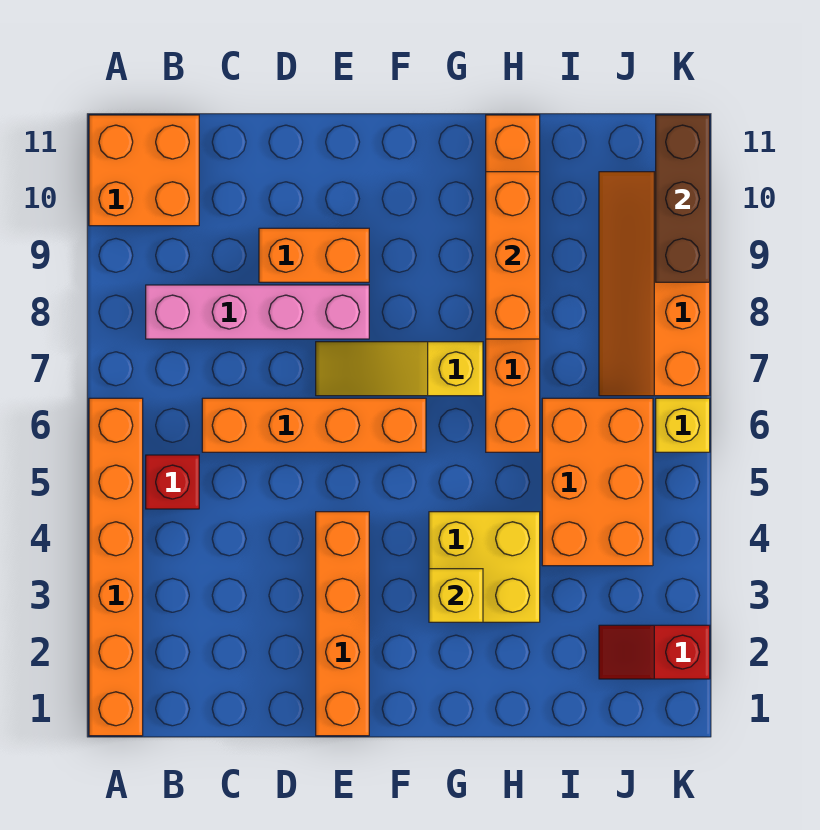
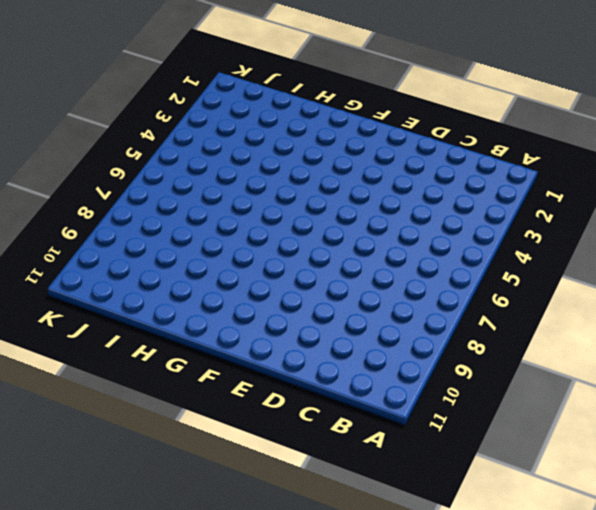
none -> orange brick A1:A6 level 1
none -> orange brick A10:B11 level 1
none -> red brick B5 level 1

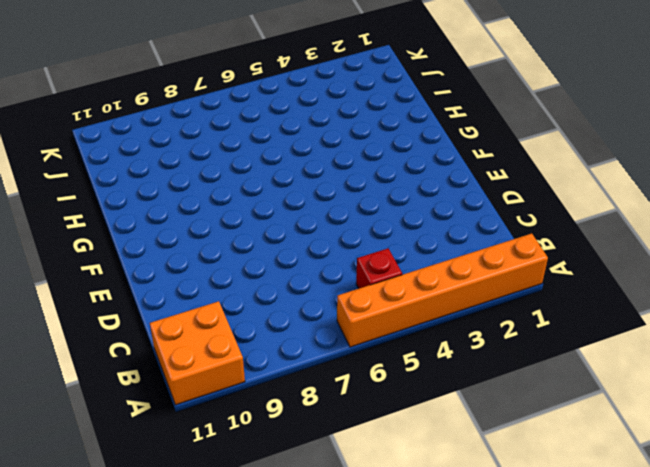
none -> pink brick B8:E8 level 1
none -> orange brick C6:F6 level 1
none -> orange brick D9:E9 level 1

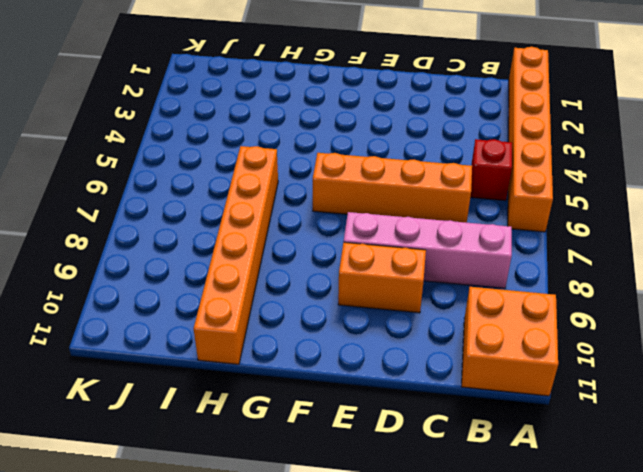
none -> orange brick E1:E4 level 1
none -> yellow slope E7:G7 level 1 top G
none -> yellow brick G3:H4 level 1

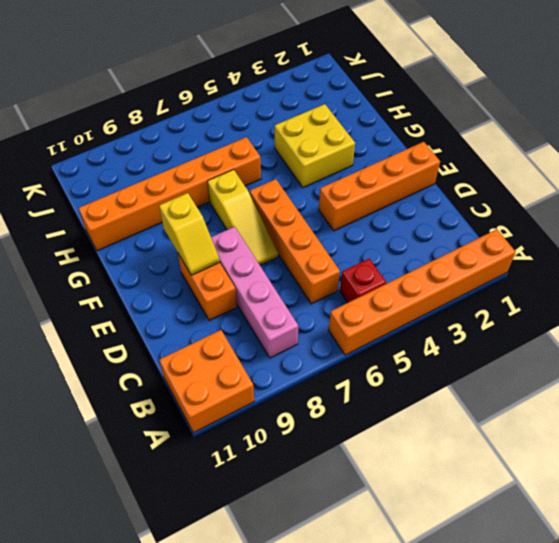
yellow slope E9:F9 level 2 top F -> none
none -> orange brick I4:J6 level 1
none -> red slope J2:K2 level 1 top K
none -> orange slope J7:K10 level 1 top K

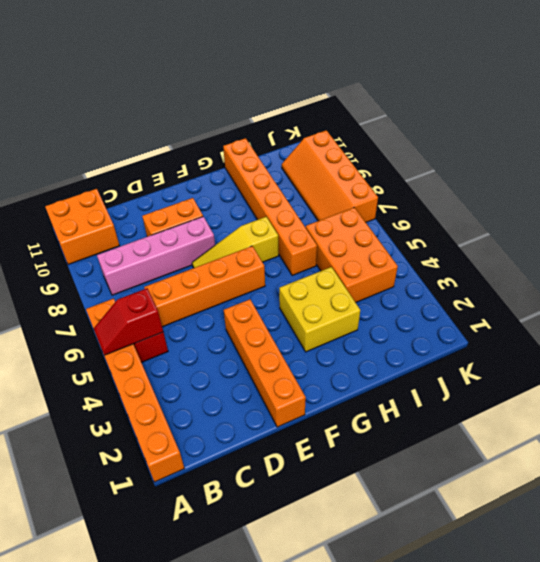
red slope A5:B5 level 2 top B -> red slope J2:K2 level 1 top K
none -> yellow brick K6 level 1
none -> yellow brick G3 level 2
none -> orange brick H8:H10 level 2

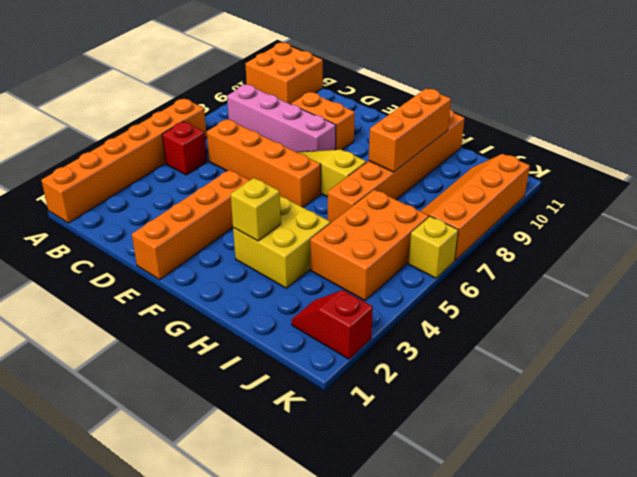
none -> brown brick K9:K11 level 2

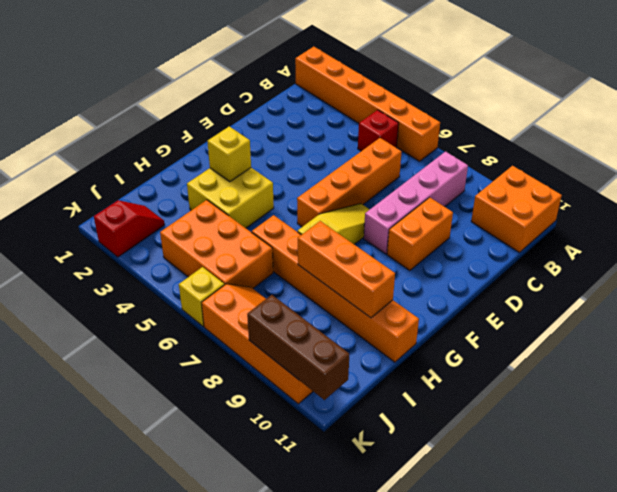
none -> orange brick E1:E4 level 1

